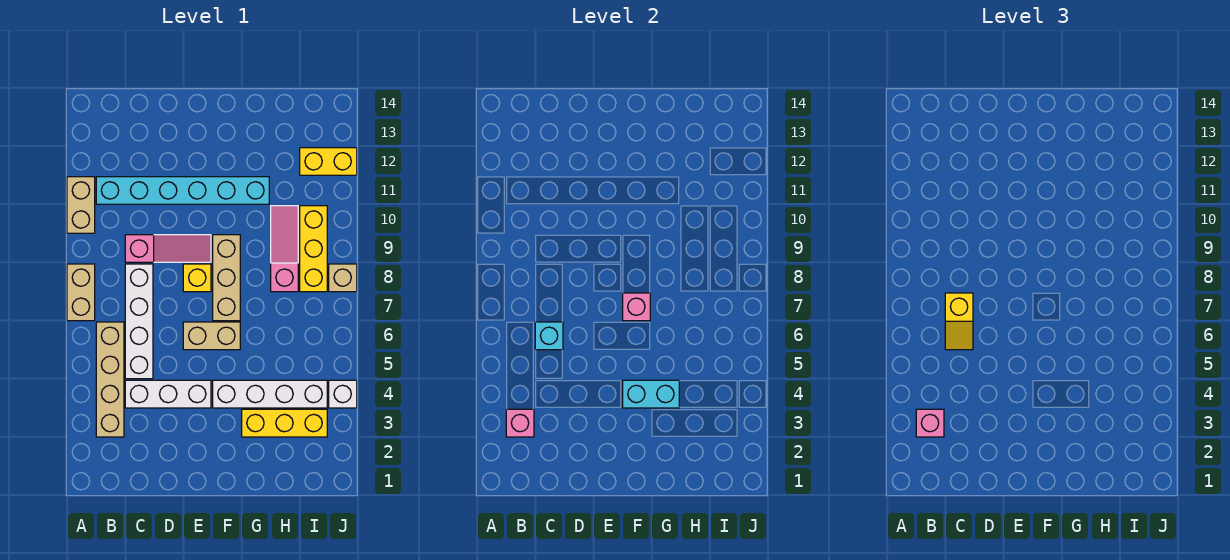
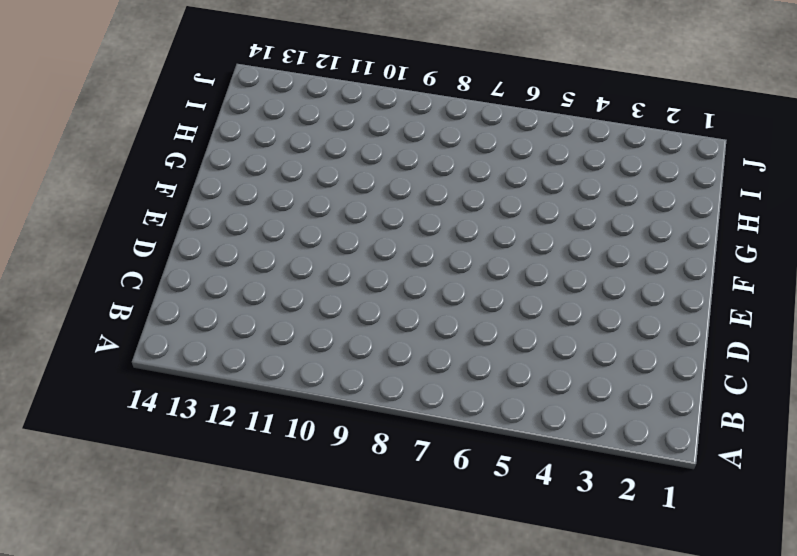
none -> tan brick A7:A8 level 1
none -> tan brick A10:A11 level 1
none -> tan brick B3:B6 level 1

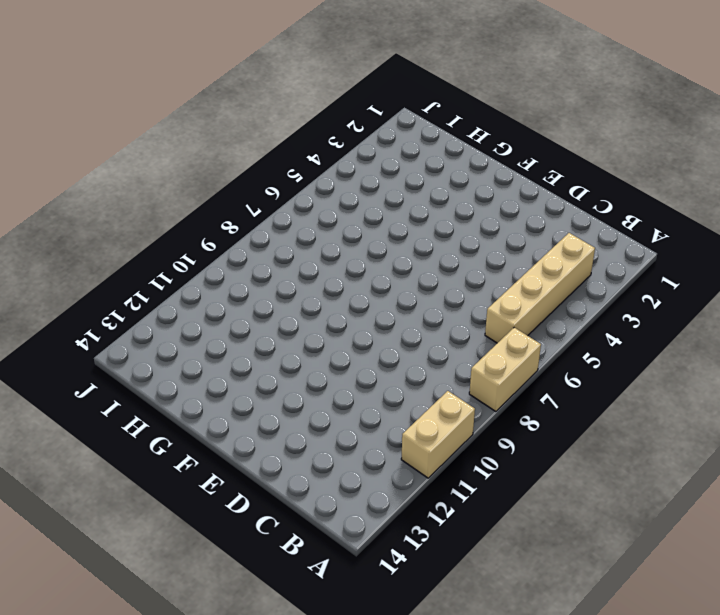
none -> cyan brick B11:G11 level 1
none -> white brick C4:E4 level 1
none -> white brick C5:C8 level 1

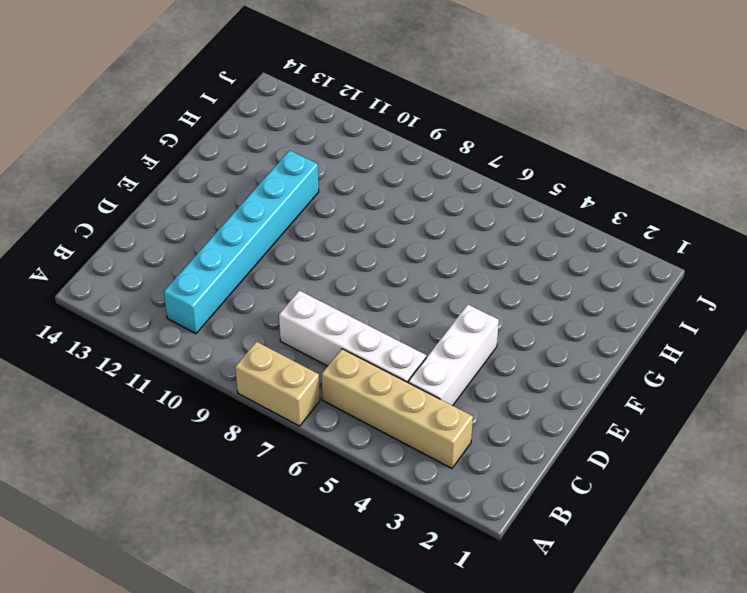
none -> tan brick A10:A11 level 1
none -> pink slope C9:E9 level 1 top C
none -> tan brick E6:F6 level 1

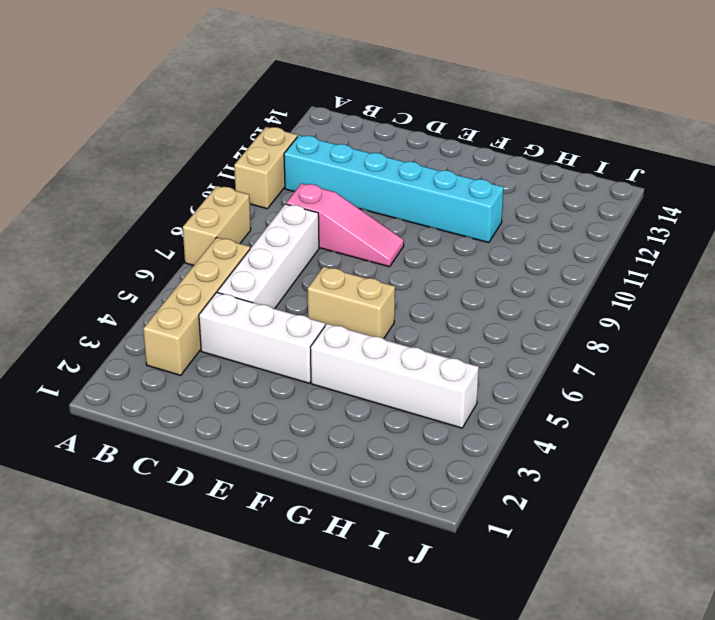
none -> yellow brick E8 level 1
none -> tan brick F7:F9 level 1
none -> yellow brick G3:I3 level 1

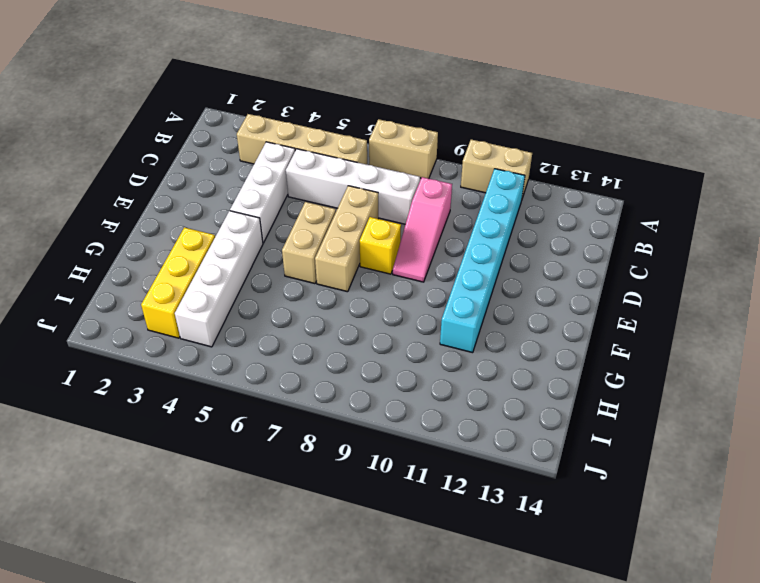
tan brick D7:F7 level 1 -> tan brick F7:F9 level 1
none -> pink slope H8:H10 level 1 top 8
none -> yellow brick I8:I10 level 1
none -> yellow brick I12:J12 level 1

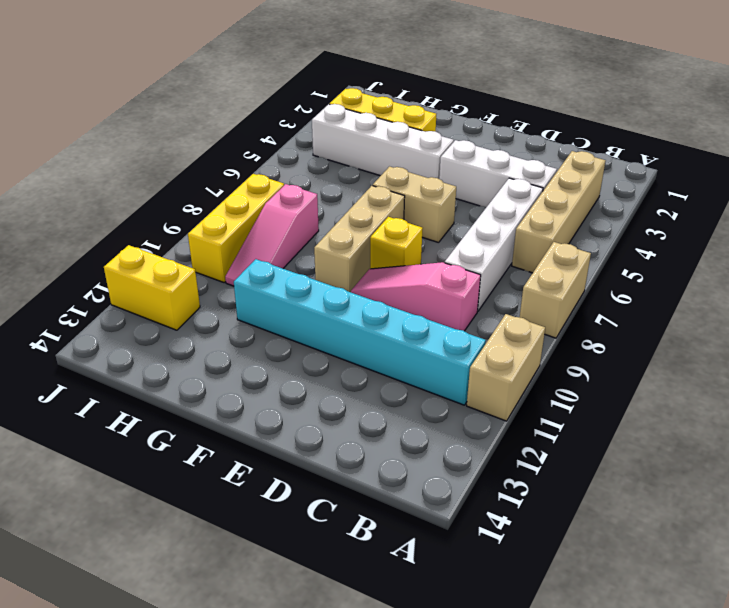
none -> white brick J4 level 1
none -> tan brick J8 level 1
none -> pink brick B3 level 2

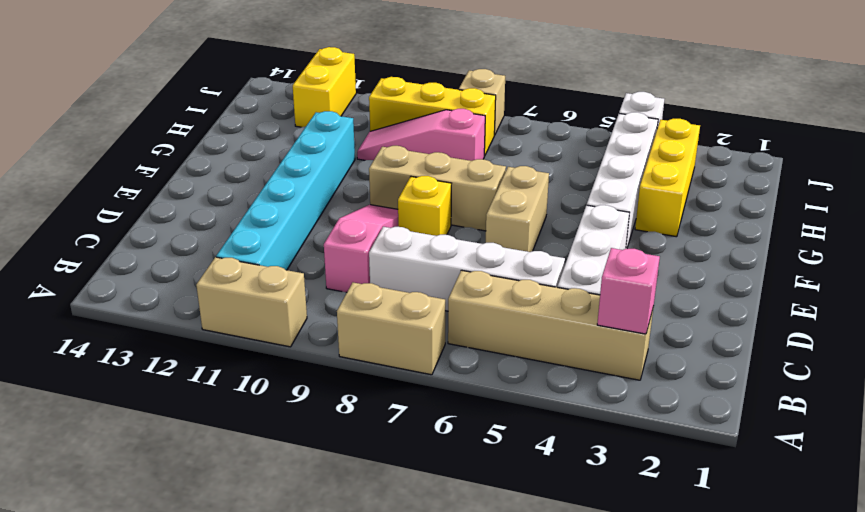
none -> cyan brick C6 level 2
none -> cyan brick F4:G4 level 2
none -> pink brick F7 level 2

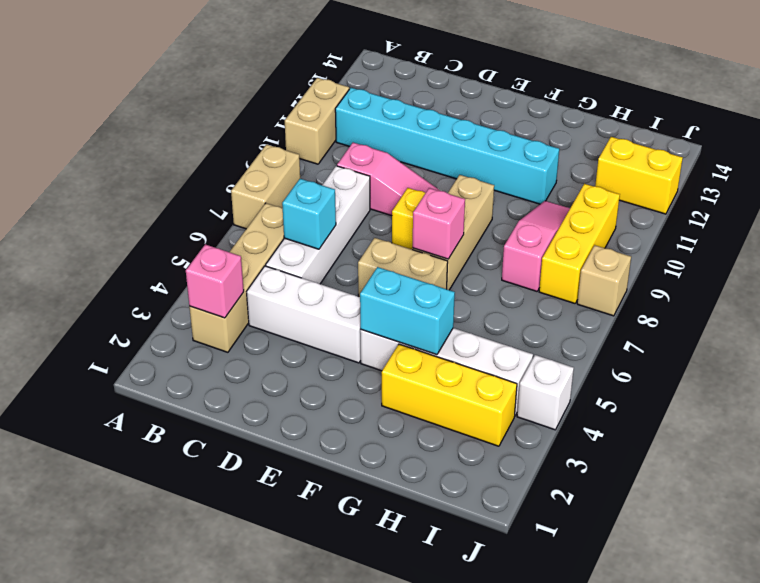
none -> pink brick B3 level 3
none -> yellow slope C6:C7 level 3 top 7

